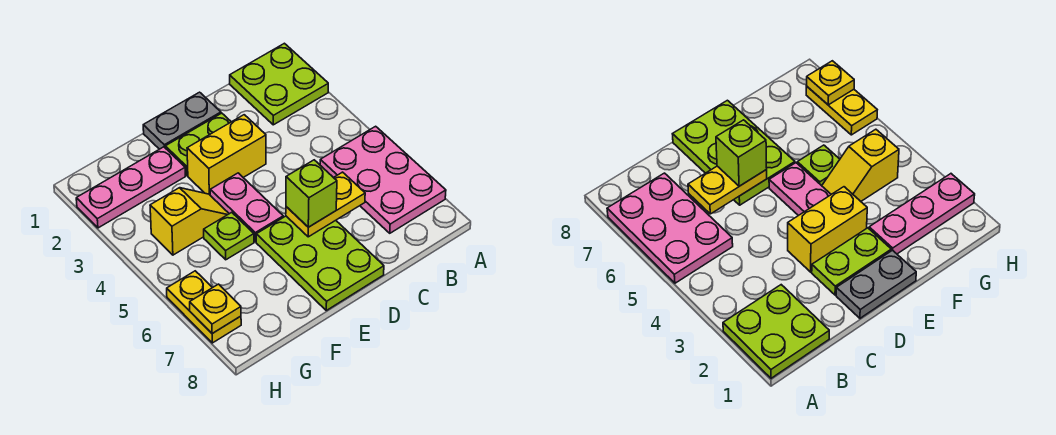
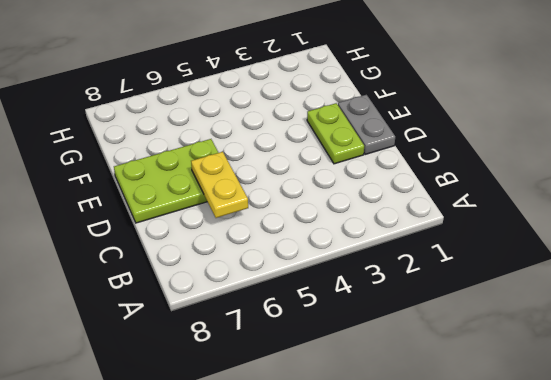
none -> lime plate A1:B2 level 1
none -> pink plate A5:B7 level 1
none -> yellow brick D3:E3 level 1

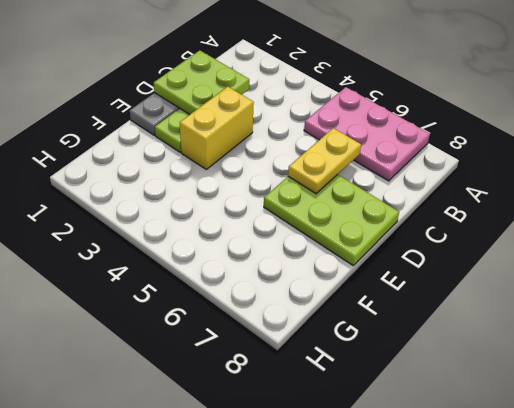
lime plate C1:D2 level 2 -> lime plate A1:B2 level 1
none -> pink plate E4:E5 level 1
none -> pink plate F2:H2 level 1
none -> yellow slope F4:G4 level 1 top G

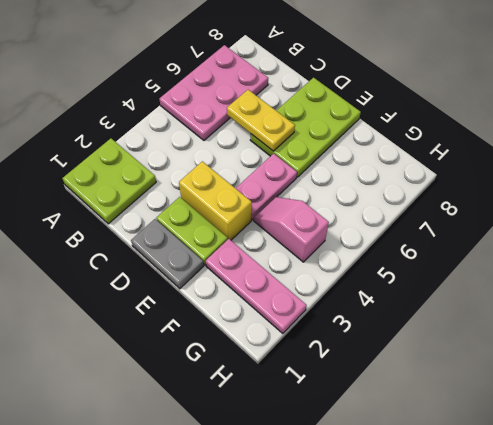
pink slope F4:G4 level 1 top G -> yellow slope F4:G4 level 1 top G
none -> lime plate F5 level 1
none -> yellow plate H6:H7 level 1
none -> yellow plate H7 level 2

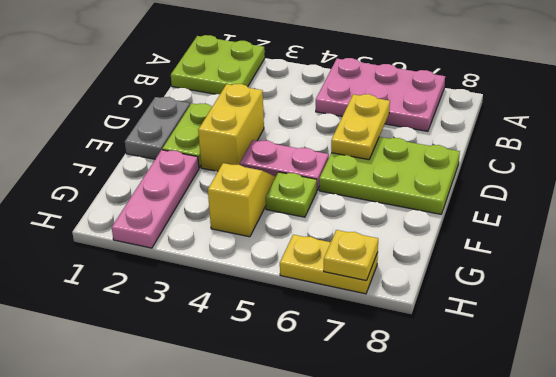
none -> lime brick D6 level 3

